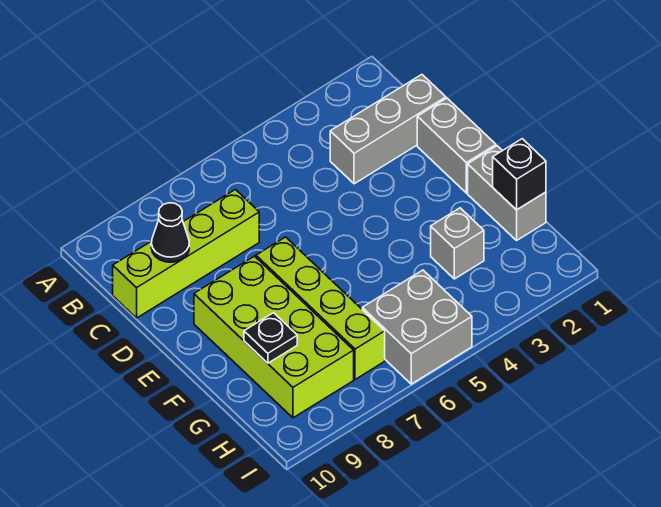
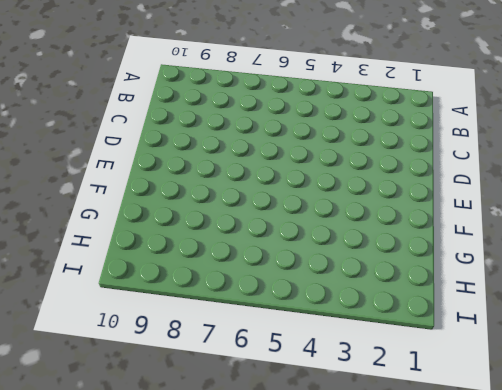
none -> grey brick C1:C3 level 1
none -> lime brick C7:C10 level 1

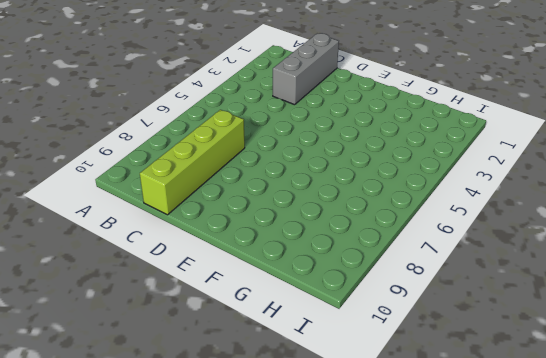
none -> grey brick D1:E1 level 1
none -> lime brick E7:H7 level 1

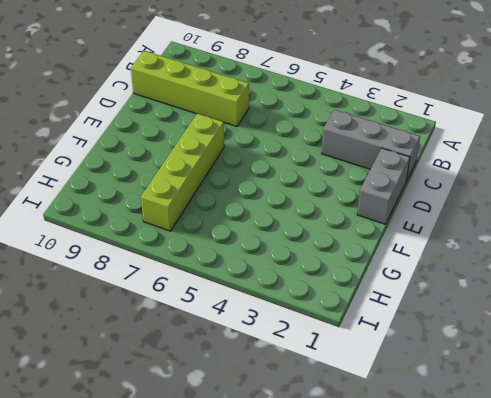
none -> lime brick E8:H9 level 1
none -> grey brick F1:G1 level 1

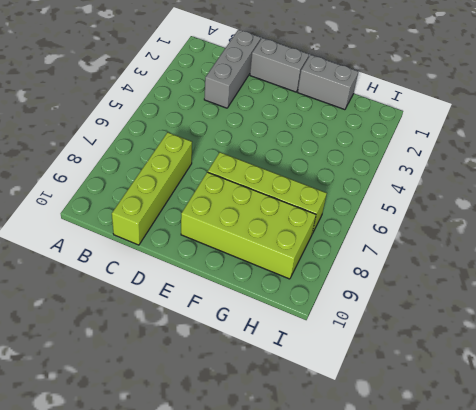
none -> grey brick G3 level 1
none -> grey brick H5:I6 level 1

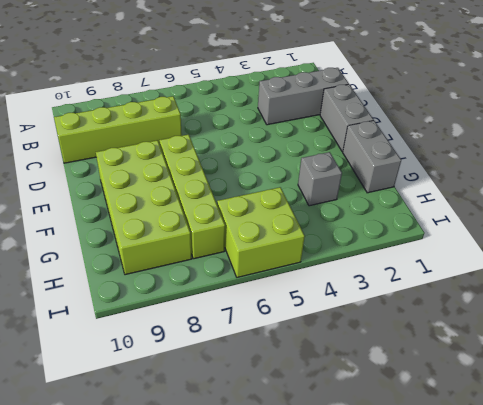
lime brick H5:I6 level 1 -> grey brick H5:I6 level 1
none -> black cone C9 level 2
none -> black brick G1 level 2

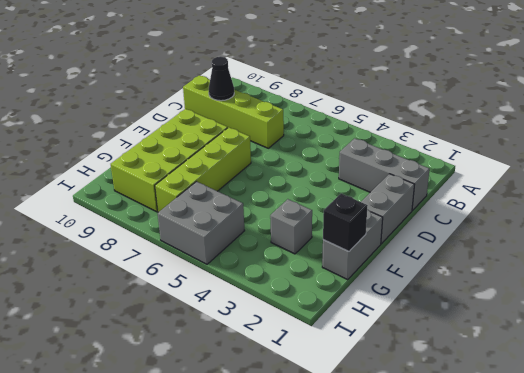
none -> black plate G9 level 2

